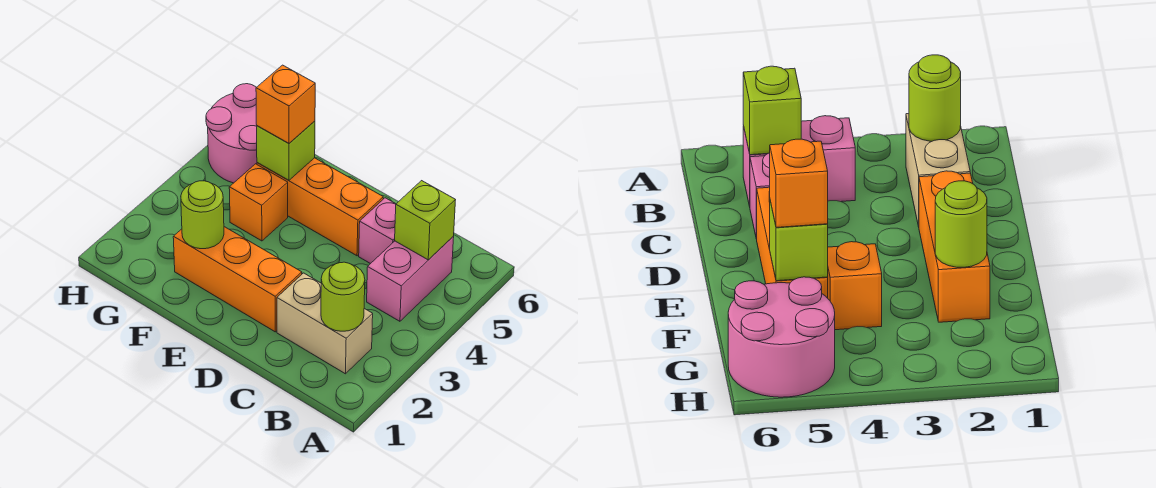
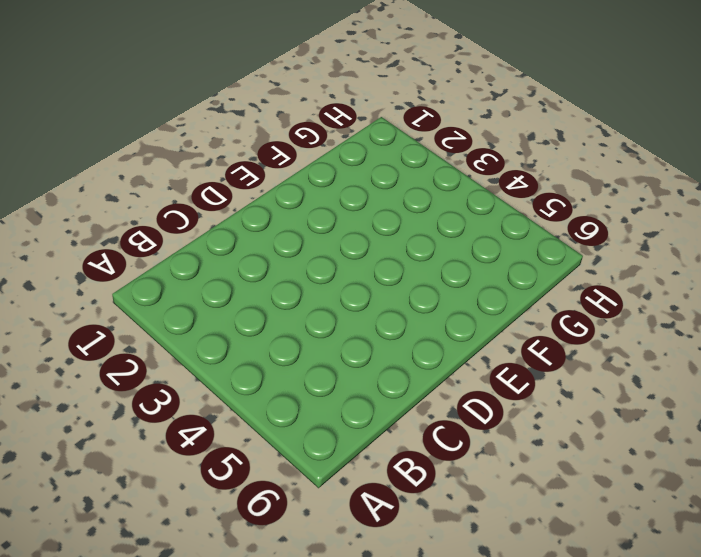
none -> tan brick B2:C2 level 1
none -> pink brick B4:B5 level 1
none -> pink brick C5 level 1

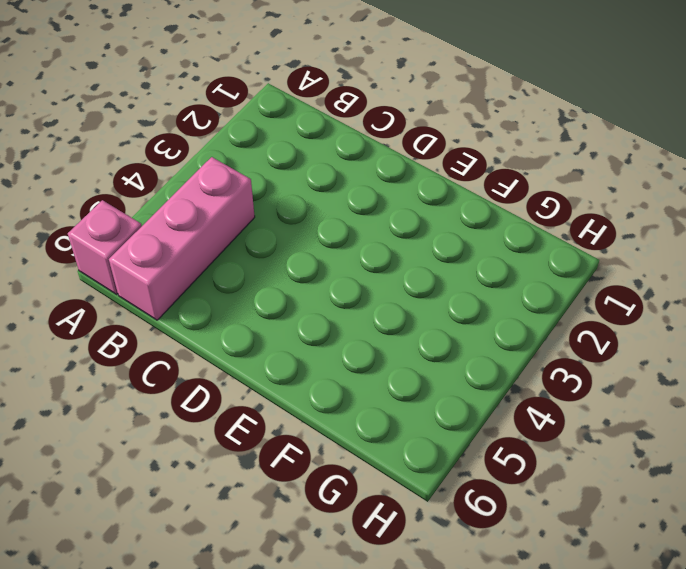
pink brick A6 level 1 -> pink brick C5 level 1
pink brick B4:B6 level 1 -> pink brick B4:B5 level 1
none -> tan brick B2:C2 level 1
none -> orange brick D2:F2 level 1
none -> orange brick D5:F5 level 1

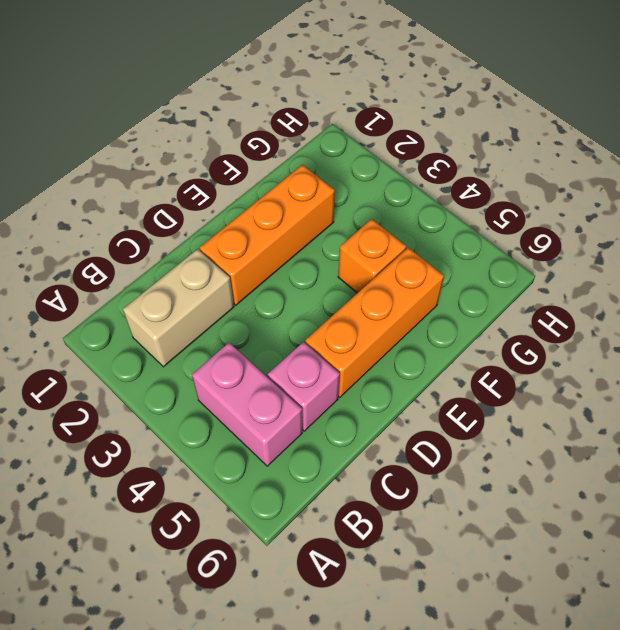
none -> pink round brick G5:H6 level 1
none -> lime round brick B2 level 2
none -> lime brick B5 level 2

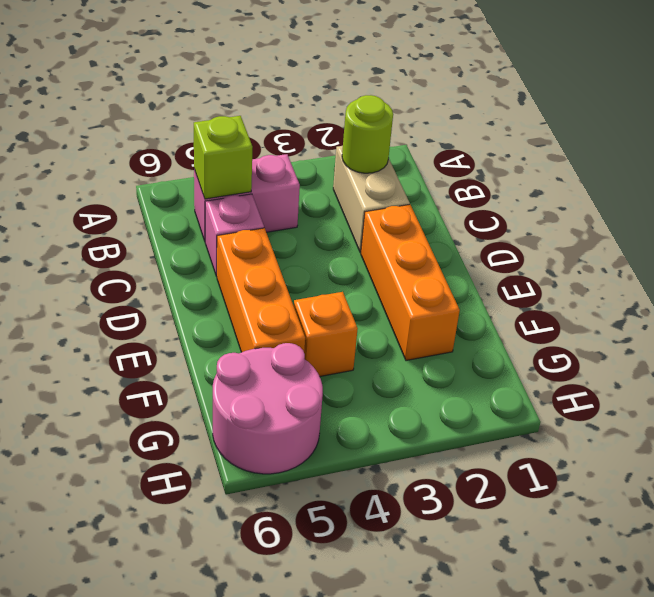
none -> lime round brick F2 level 2
none -> lime brick F5 level 2
none -> orange brick F5 level 3

